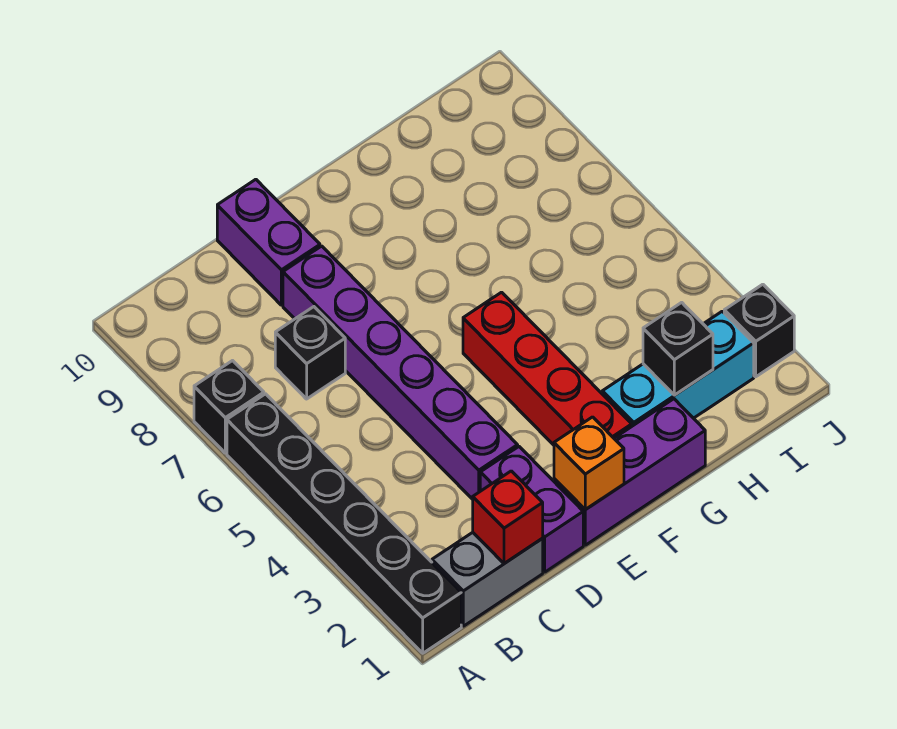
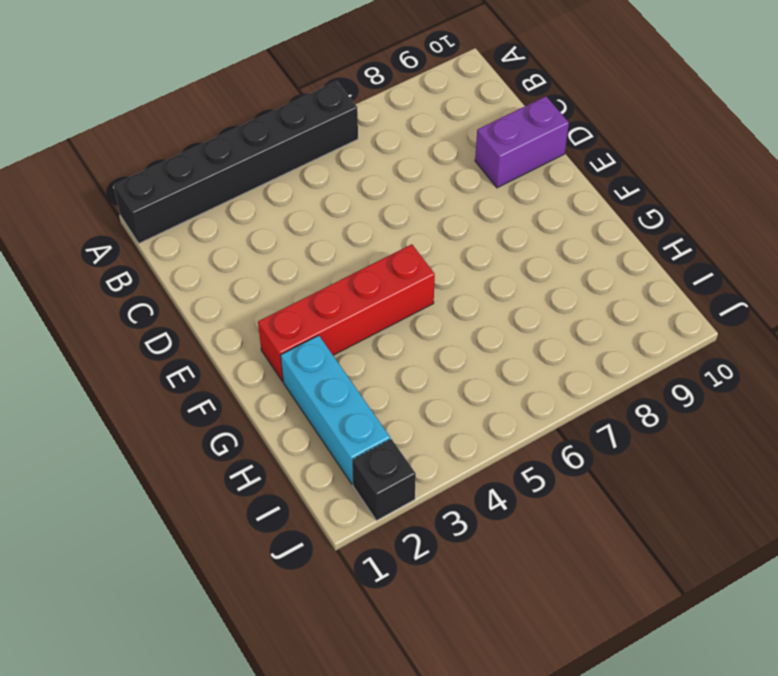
none -> black brick A7 level 1
none -> grey brick B1:C1 level 1
none -> black brick C7 level 1

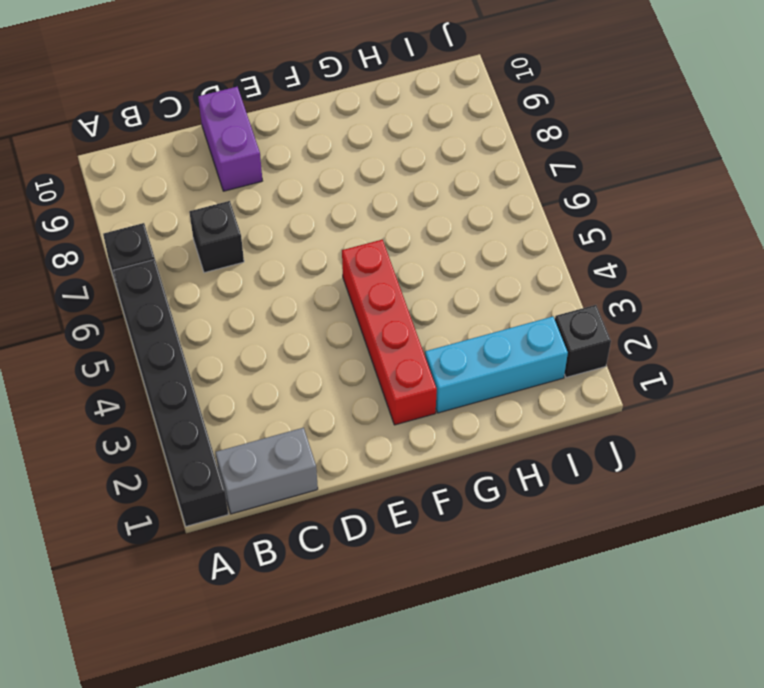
none -> purple brick D1:D2 level 1
none -> purple brick D3:D8 level 1
none -> purple brick E1:G1 level 1

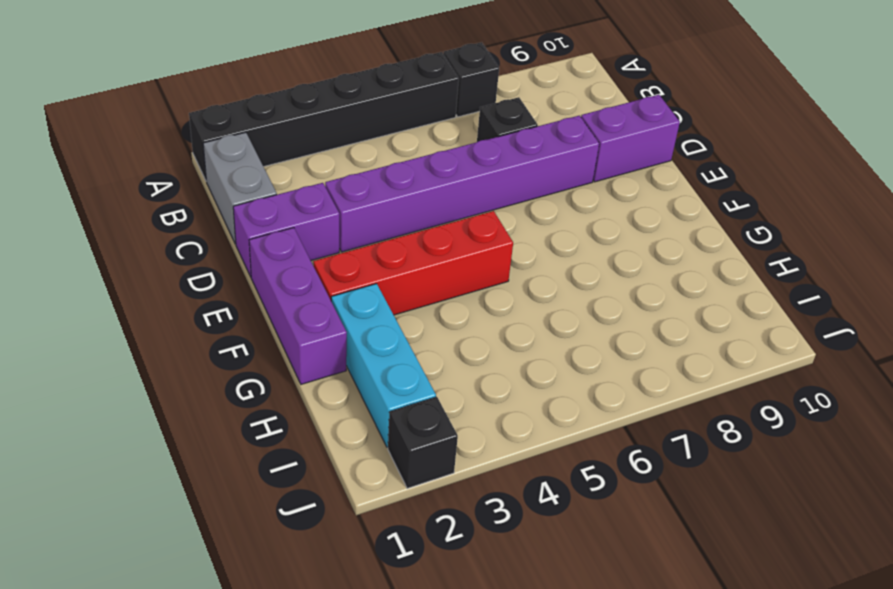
none -> red brick C1 level 2
none -> orange brick E1 level 2
none -> black brick H2 level 2

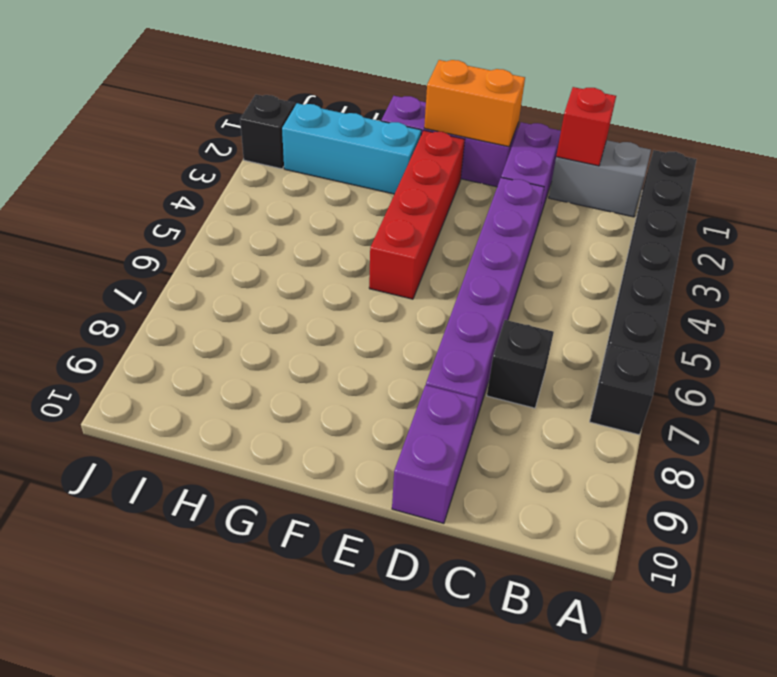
orange brick E1:F1 level 2 -> orange brick E1 level 2
none -> black brick H2 level 2

